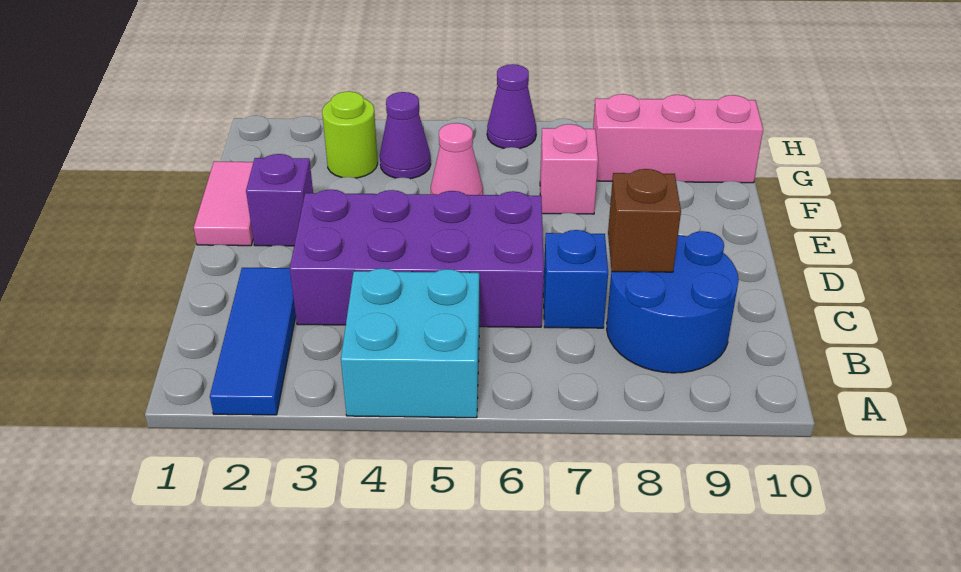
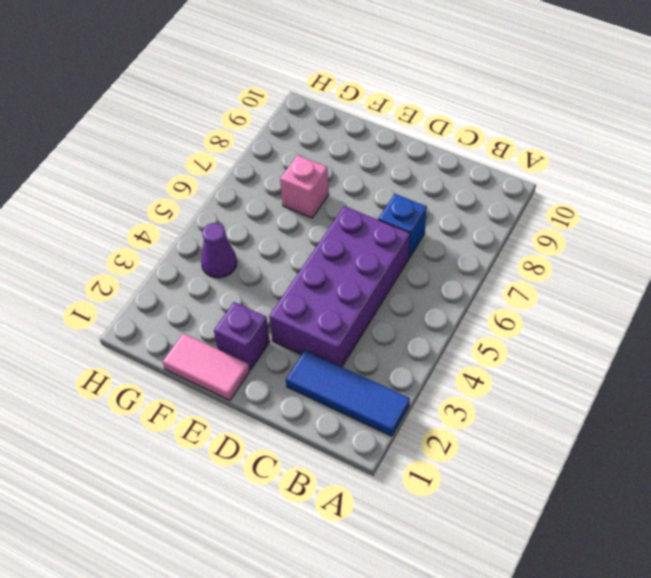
none -> cyan brick A4:B5 level 1
none -> blue round brick B8:C9 level 1
none -> pink cone F5 level 1

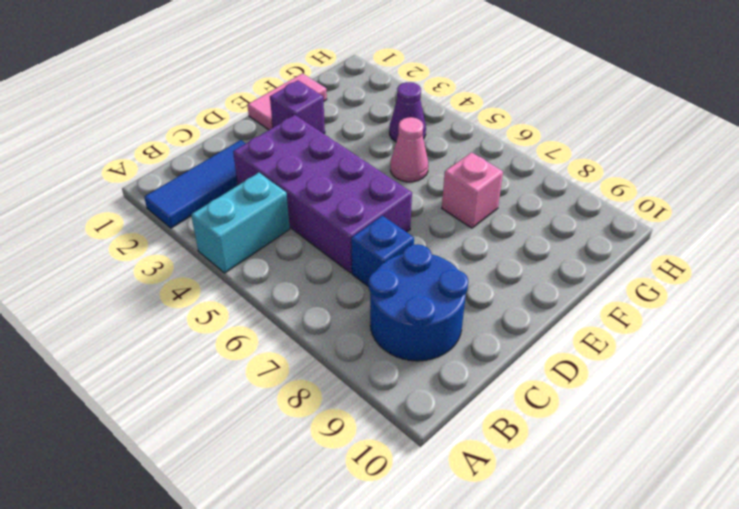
cyan brick A4:B4 level 1 -> cyan brick A4:B5 level 1
none -> lime round brick G3 level 1
none -> pink brick G8:G10 level 1
none -> purple cone H6 level 1

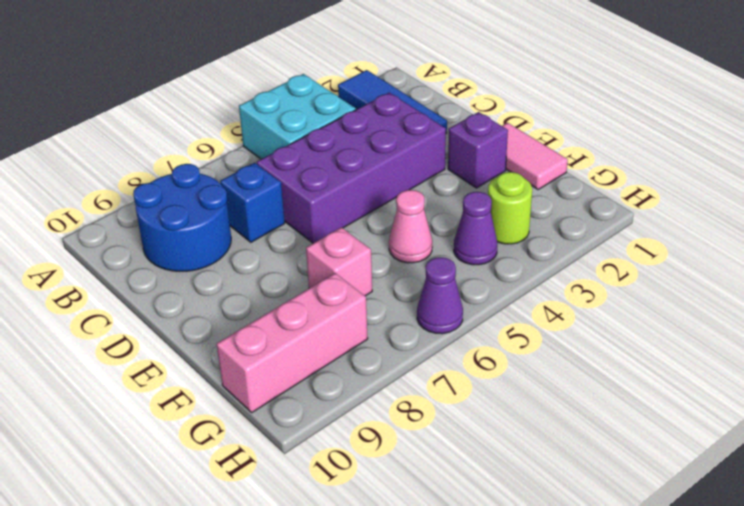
none -> brown brick C8 level 2

